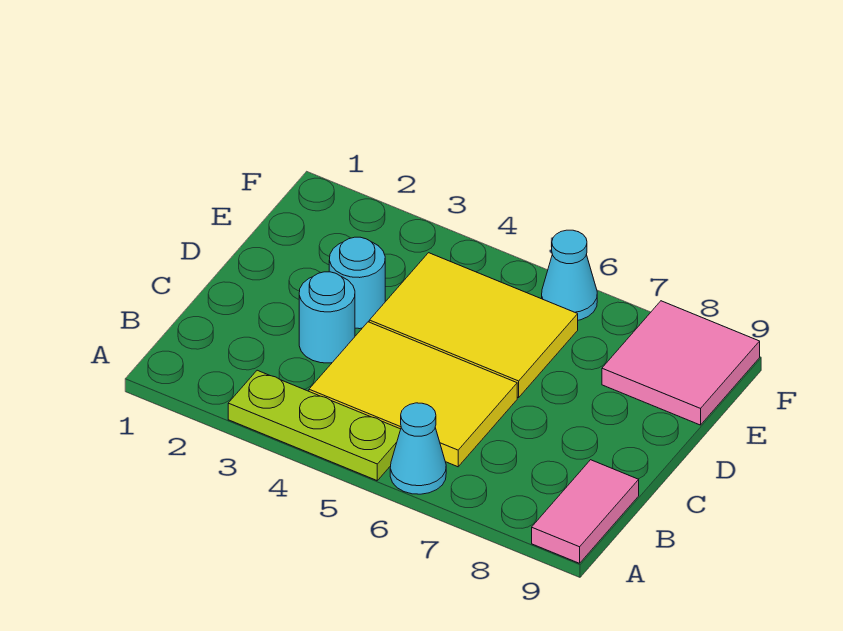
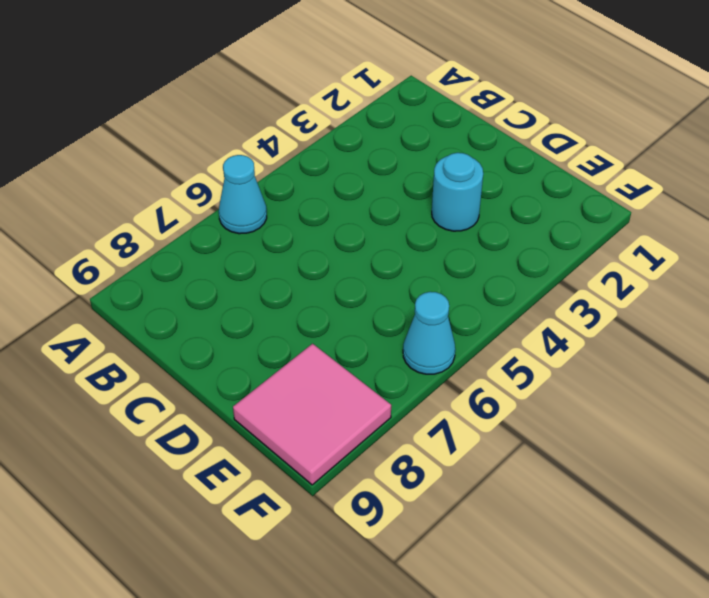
none -> lime plate A3:A5 level 1
none -> pink tile A9:B9 level 1

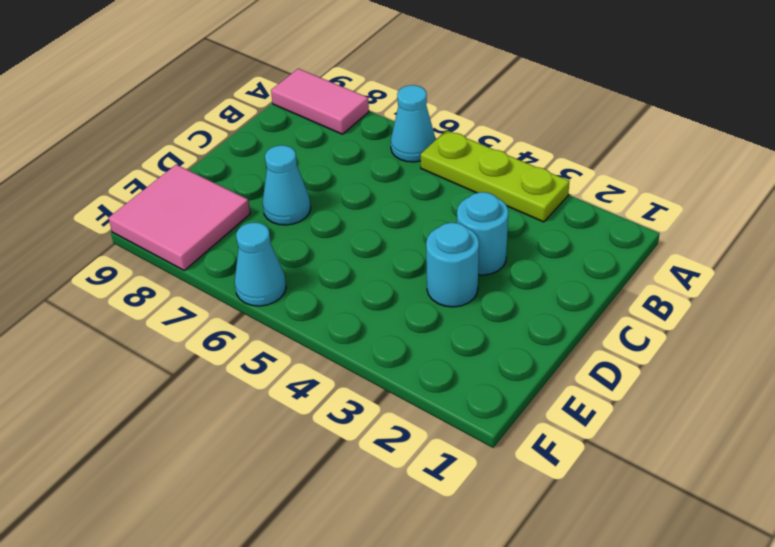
pink tile A8:A9 level 1 -> pink tile A9:B9 level 1
cyan cone D7 level 1 -> none
none -> yellow tile B4:C6 level 1
none -> yellow tile D4:E6 level 1

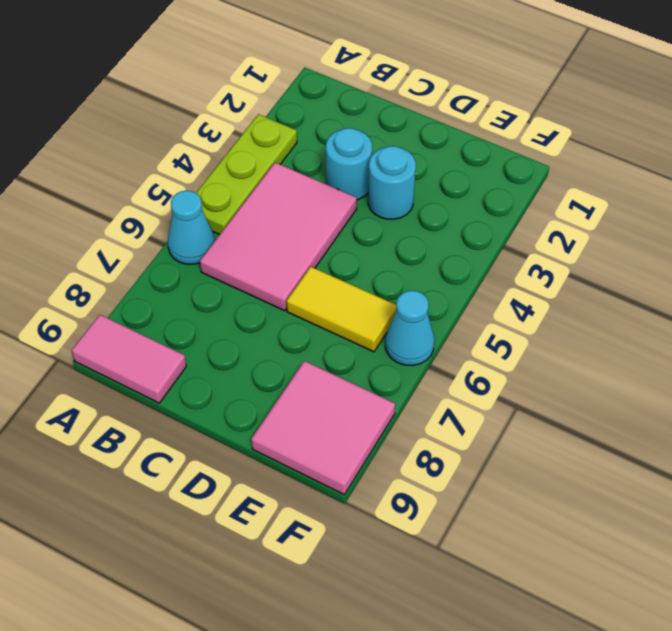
pink tile B4:C6 level 1 -> yellow tile B4:C6 level 1
yellow tile D6:E6 level 1 -> yellow tile D4:E6 level 1

